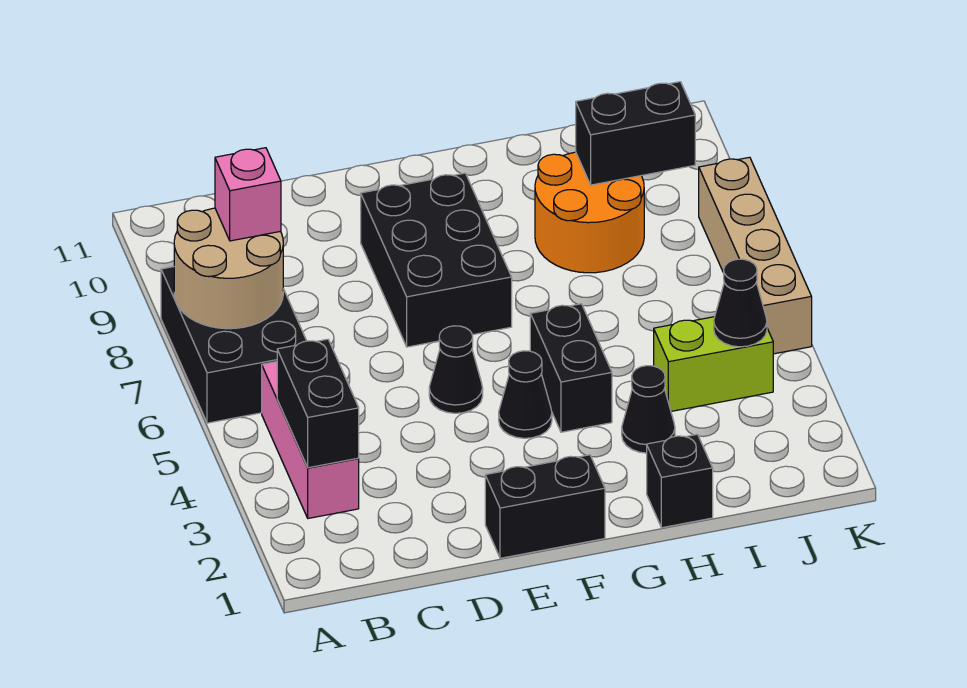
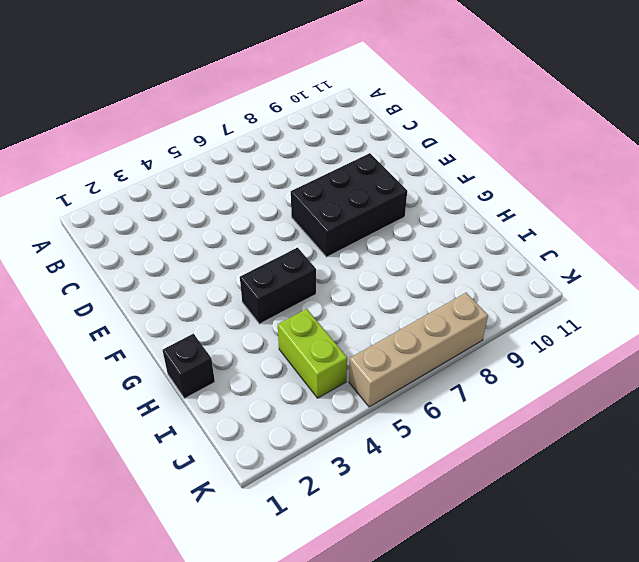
none -> black brick A6:B8 level 1
none -> pink brick B3:B5 level 1
none -> black brick E1:F1 level 1

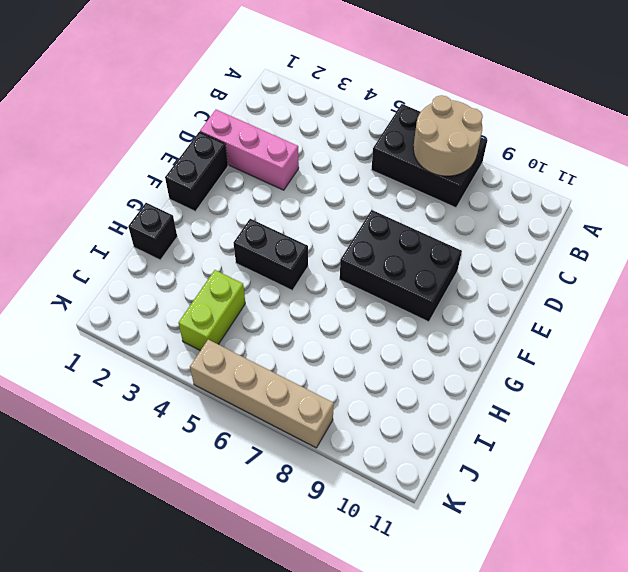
pink brick D1:D3 level 1 -> pink brick B3:B5 level 1
none -> black cone E5 level 1
none -> black cone F4 level 1
none -> black cone H3 level 1

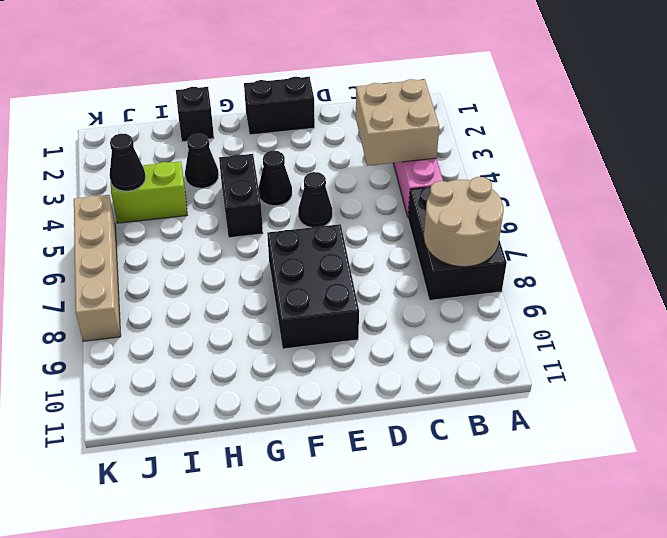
tan brick B3:C4 level 2 -> black brick B3:B4 level 2
none -> orange round brick H8:I9 level 1
none -> black brick I9:J9 level 2
none -> pink brick B8 level 3

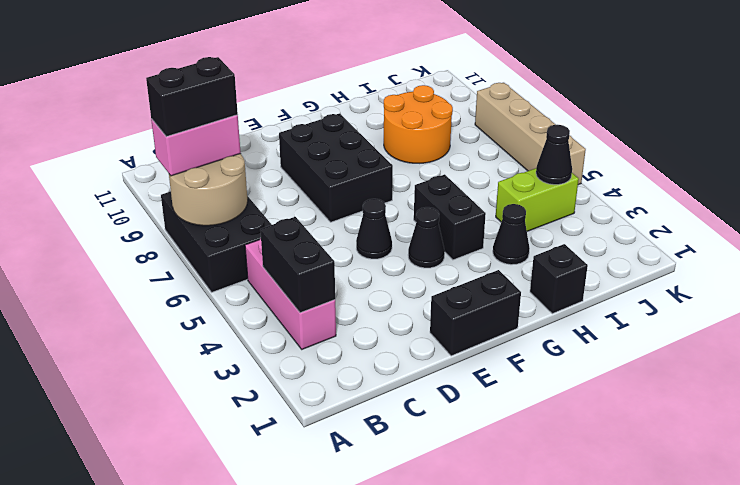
pink brick A8:B8 level 3 -> pink brick B8 level 3
black brick A8:B8 level 4 -> black brick I9:J9 level 2

